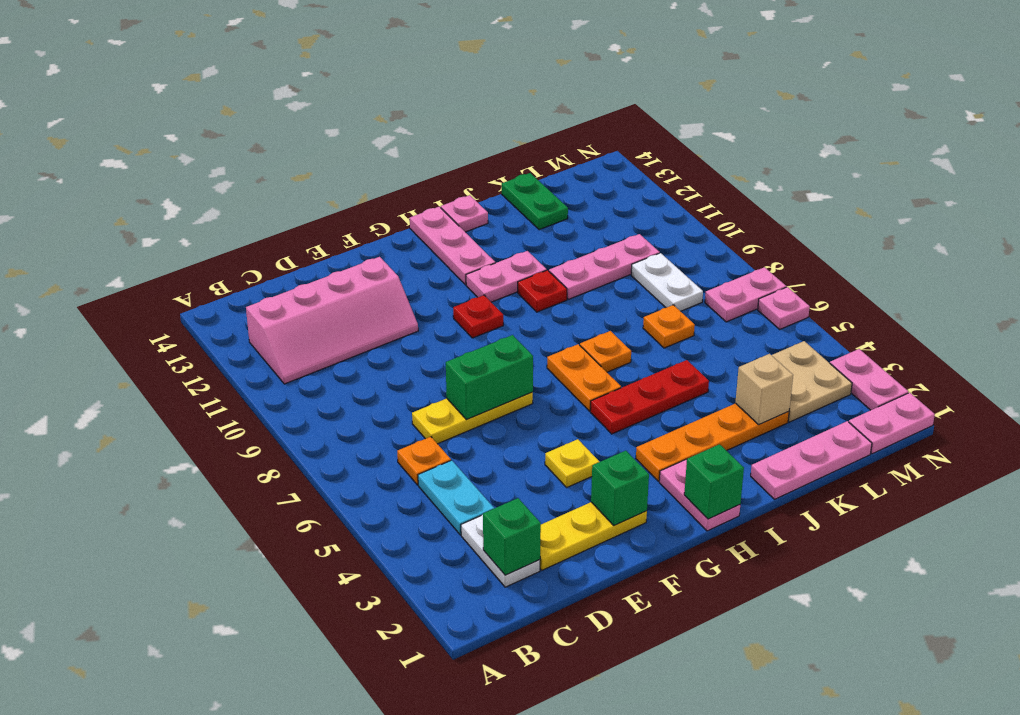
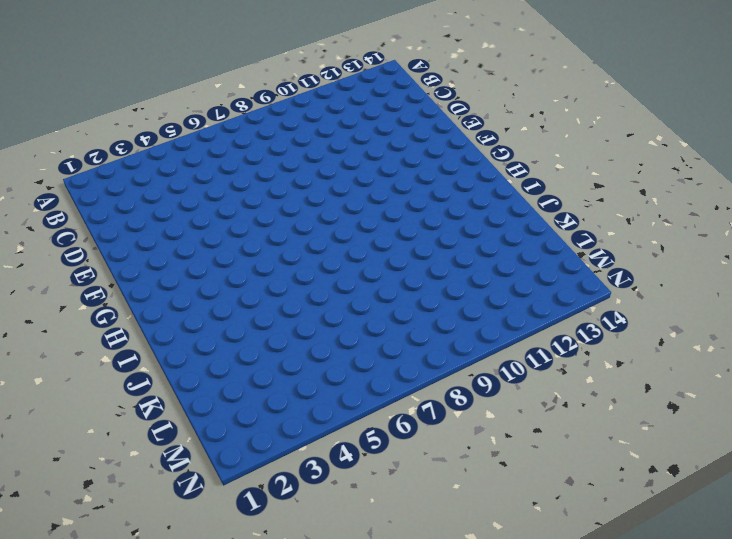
none -> pink slope B11:E12 level 1 top 12
none -> white plate C2:C3 level 1
none -> cyan plate C4:C5 level 1
none -> orange plate C6 level 1

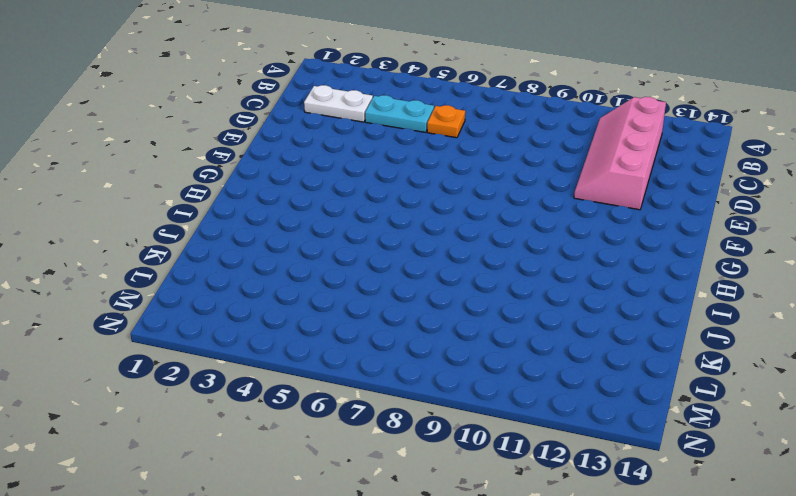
none -> yellow plate D2:F2 level 1
none -> yellow plate D7:F7 level 1
none -> yellow plate F4 level 1
none -> red plate G10 level 1

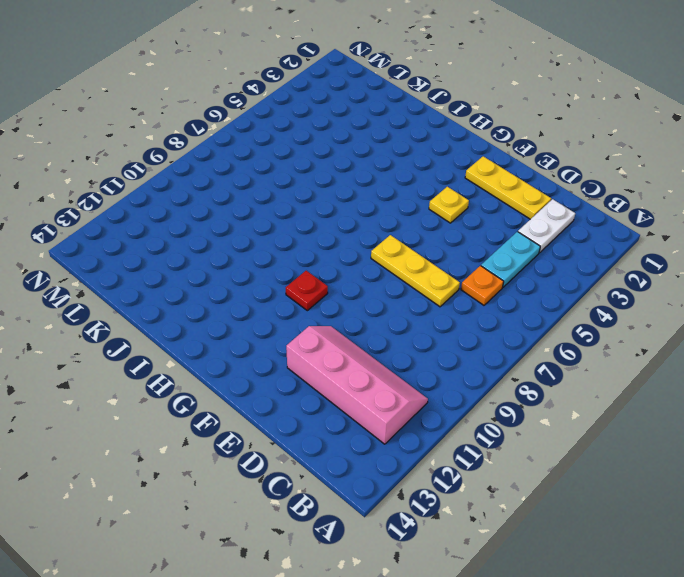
none -> pink plate H1:H2 level 1
none -> orange plate H3:K3 level 1
none -> red plate H5:J5 level 1
none -> orange plate H6:H7 level 1

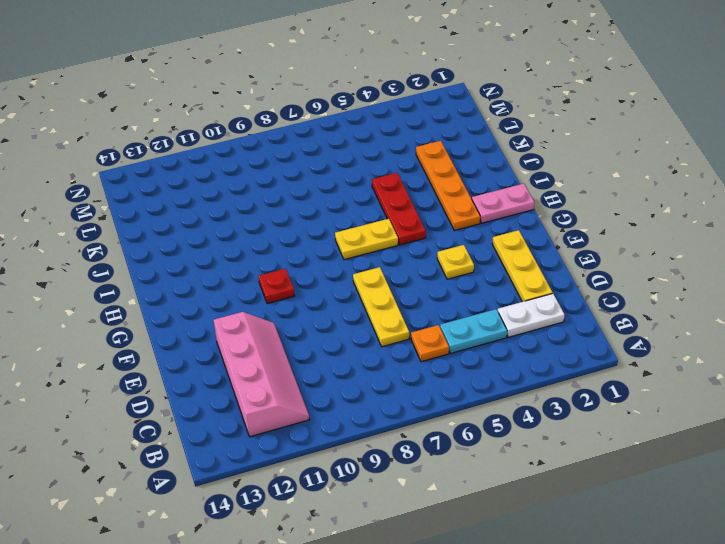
yellow plate H6:H7 level 1 -> orange plate H6:H7 level 1
none -> pink plate H11:I11 level 1
none -> pink plate H12:H14 level 1
none -> orange plate I7 level 1
none -> red plate I10 level 1

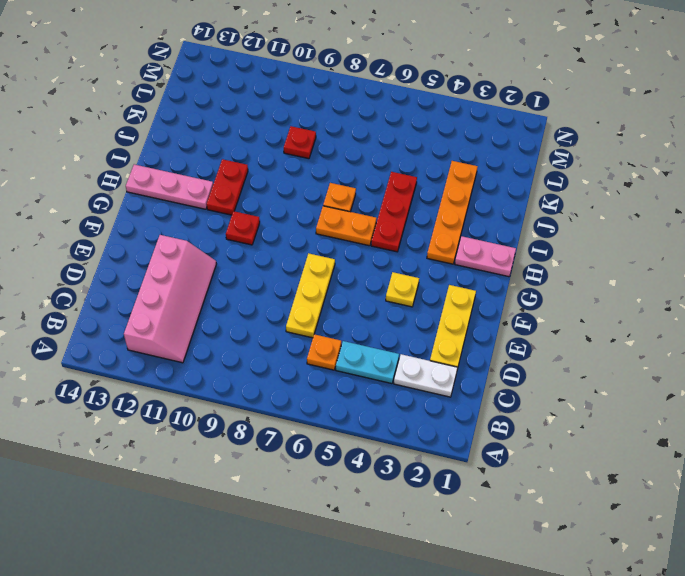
red plate H11:I11 level 1 -> pink plate H11:I11 level 1
red plate K9 level 1 -> red plate I10 level 1
none -> pink plate I14 level 1
none -> pink plate J1:L1 level 1
none -> pink plate J10:L10 level 1
none -> orange plate K7 level 1

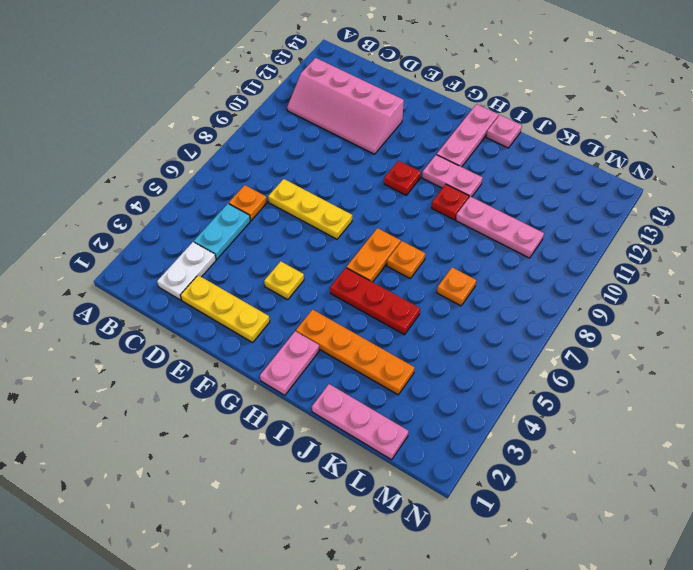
none -> green plate K13:K14 level 1
none -> tan plate L3:M4 level 1
none -> white plate L8:L9 level 1
none -> pink plate M1:N1 level 1

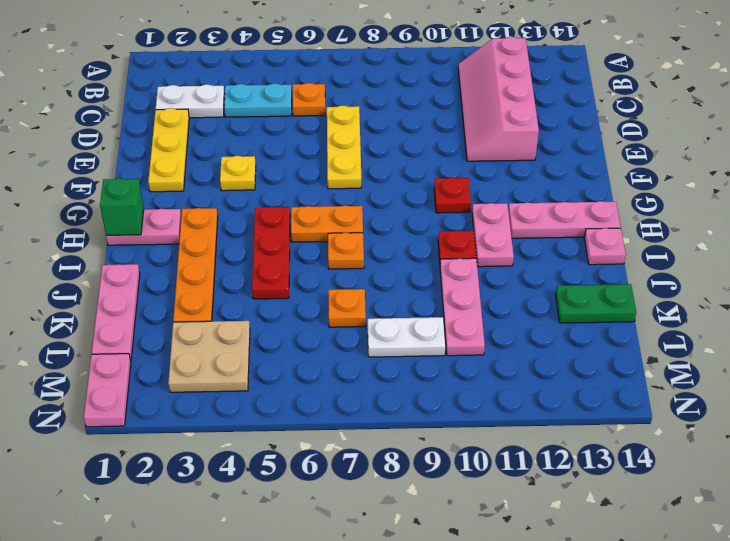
none -> pink plate M7:N7 level 1
none -> pink plate N2:N3 level 1
none -> pink plate N6 level 1
none -> green brick C2 level 2

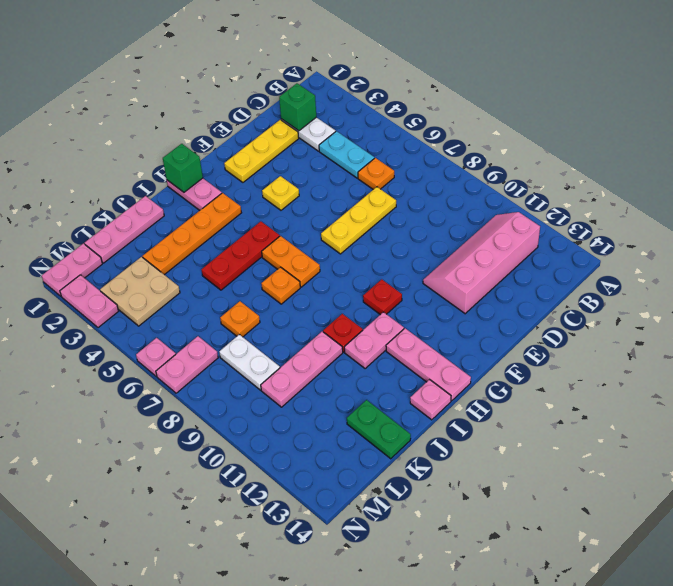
none -> green brick E7:F7 level 2
none -> green brick F2 level 2
none -> tan brick K3 level 2

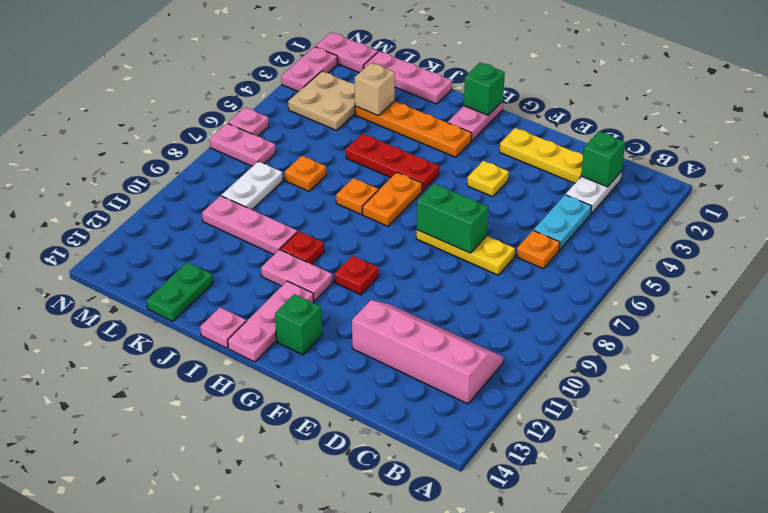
green brick G13 level 1 -> green brick F2 level 2

